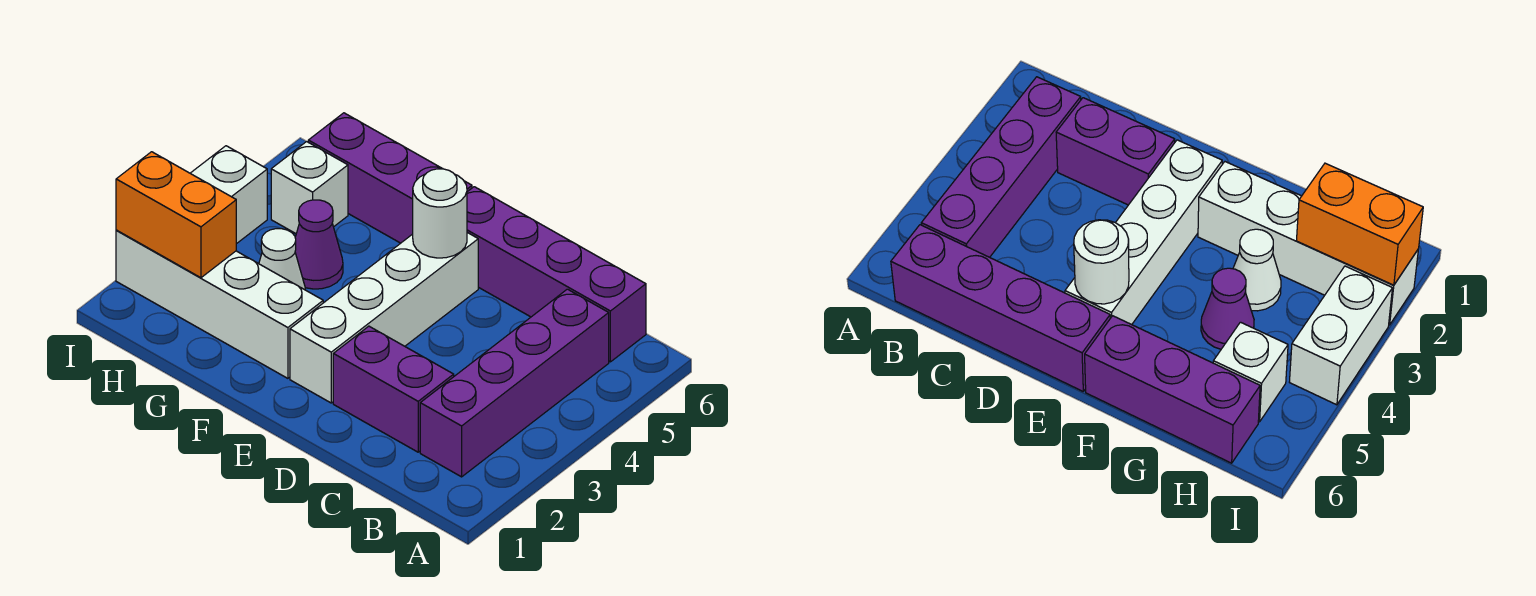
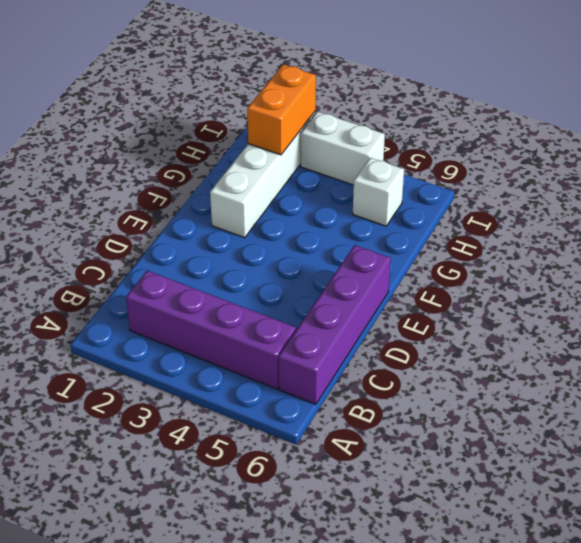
none -> purple brick C2:D2 level 1
none -> white brick E2:E5 level 1
none -> purple brick F6:H6 level 1

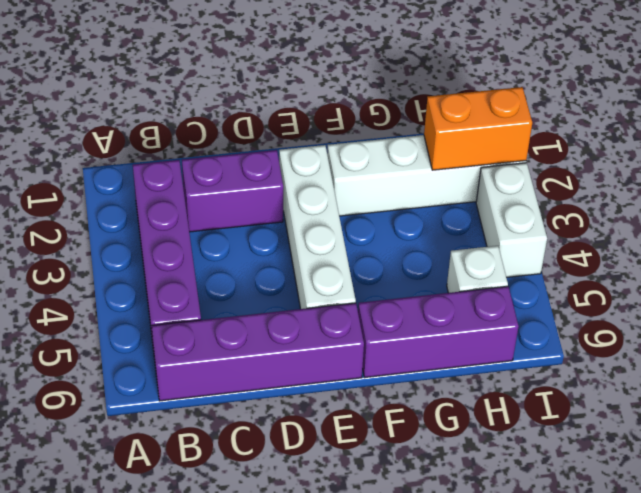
none -> white cone G3 level 1
none -> purple cone G4 level 1
none -> white round brick E5 level 2

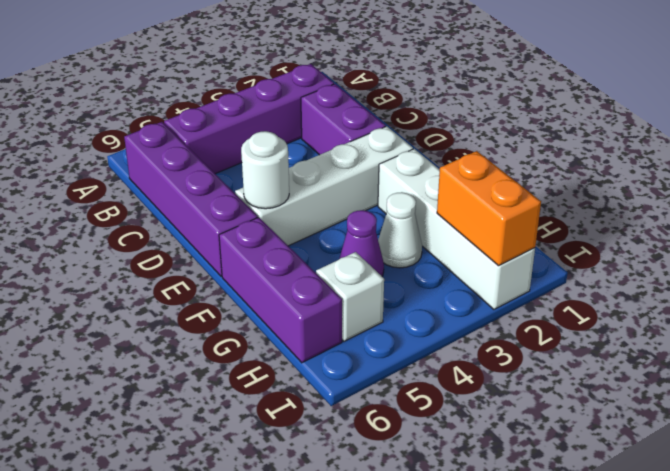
none -> white brick I3:I4 level 1

